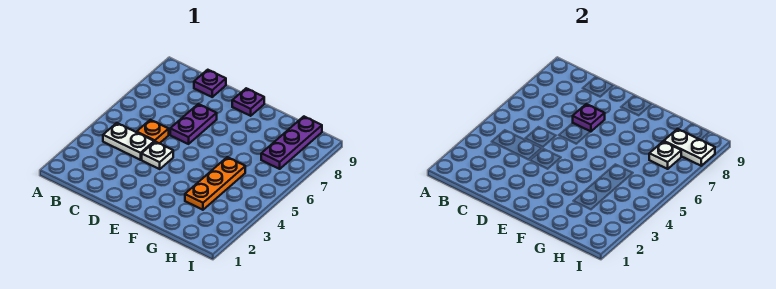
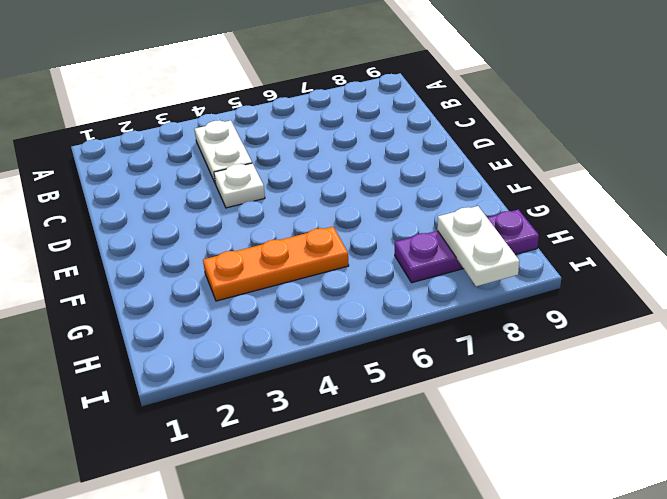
none -> orange plate C5 level 1
none -> purple plate C9 level 1

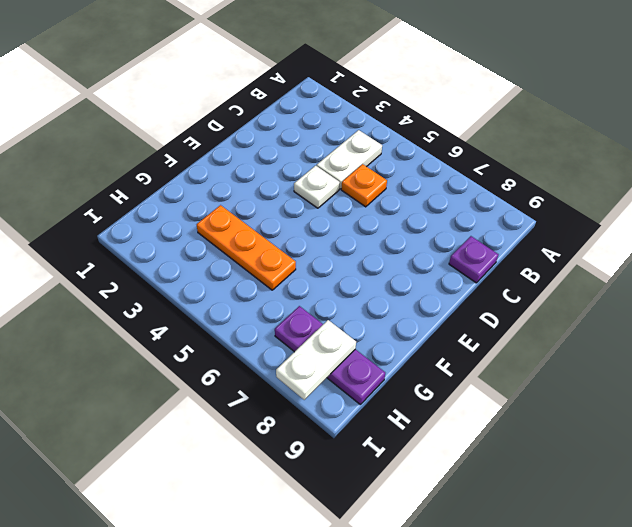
none -> purple plate D6:D7 level 1
none -> purple plate E9 level 1

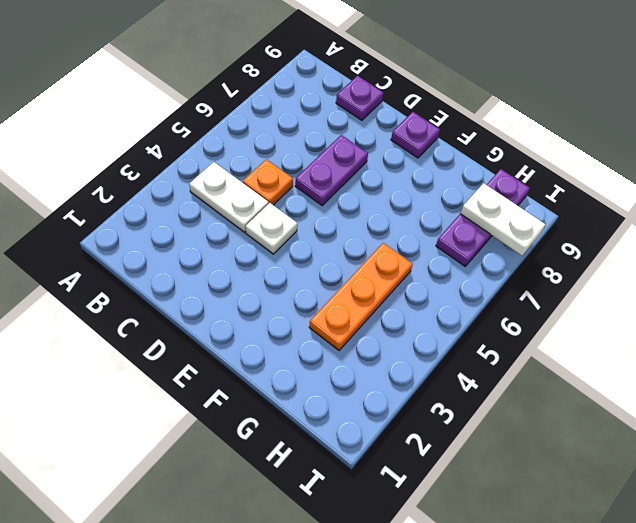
none -> purple plate D7 level 2
none -> white plate H7 level 2

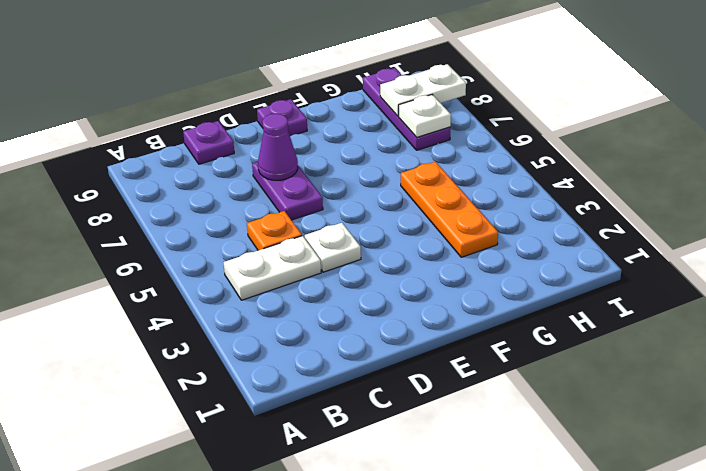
purple cone D7 level 2 -> purple plate D7 level 2

